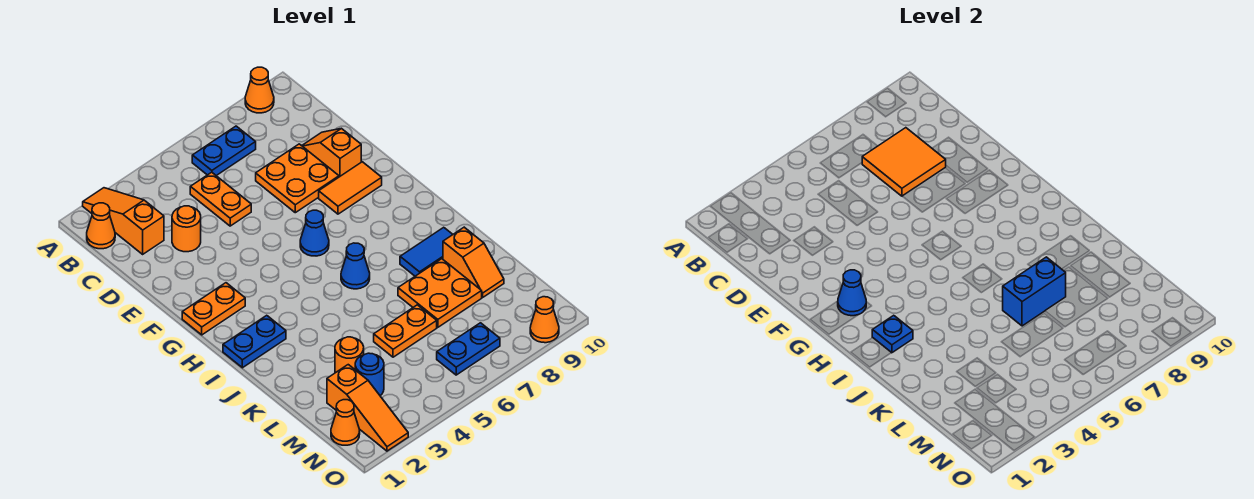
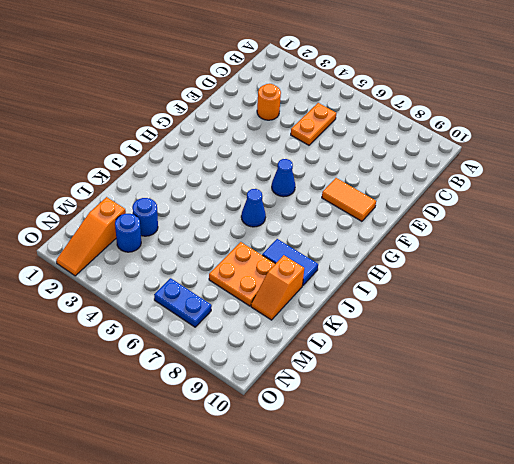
blue round brick L3 level 1 -> orange round brick L3 level 1
none -> orange slope A2:C2 level 1 top C
none -> orange cone A9 level 1
none -> orange cone B1 level 1

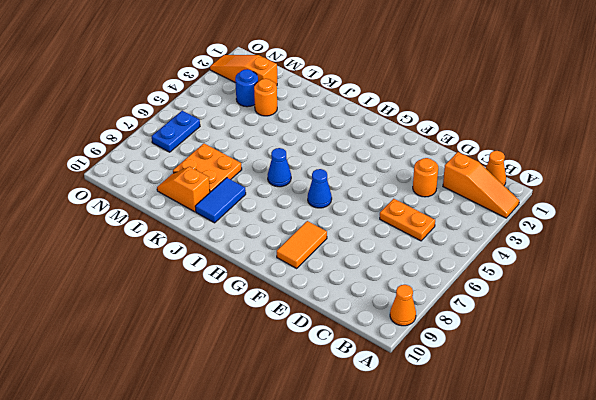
none -> blue plate B6:B7 level 1
none -> orange plate D7:E8 level 1
none -> orange slope D9:E9 level 1 top E

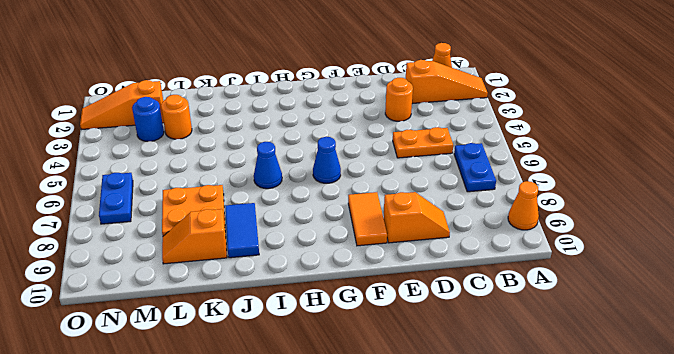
none -> orange plate D7:E8 level 1
none -> orange plate G1:G2 level 1
none -> blue plate I1:I2 level 1

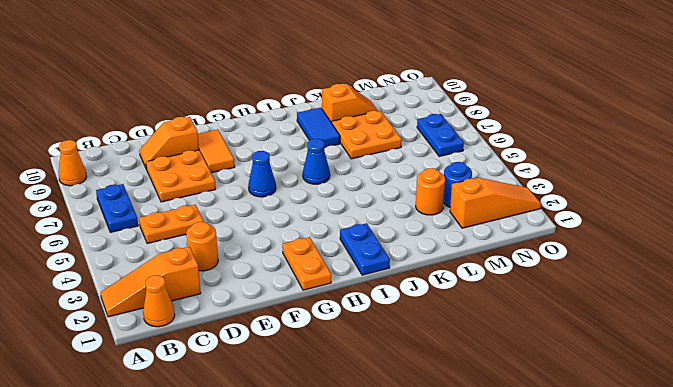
none -> orange plate L5:L6 level 1
none -> orange cone N1 level 1
none -> orange cone O9 level 1

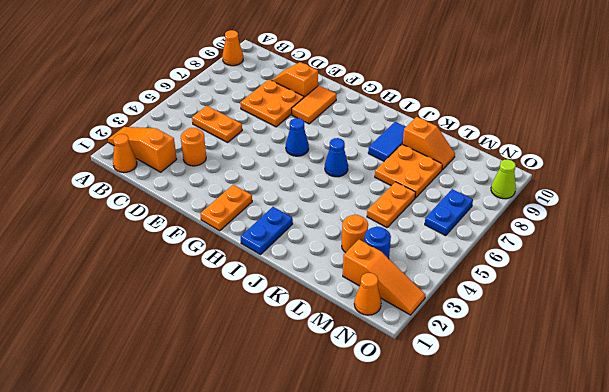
lime cone O9 level 1 -> orange cone O9 level 1
none -> blue plate B6:B7 level 1
none -> orange tile C7:D8 level 2
none -> blue cone G2 level 2

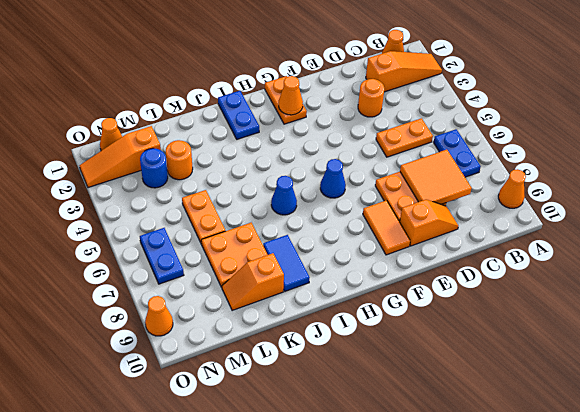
orange cone G2 level 2 -> blue cone G2 level 2
none -> blue plate I2 level 2
none -> blue brick K6:K7 level 2

